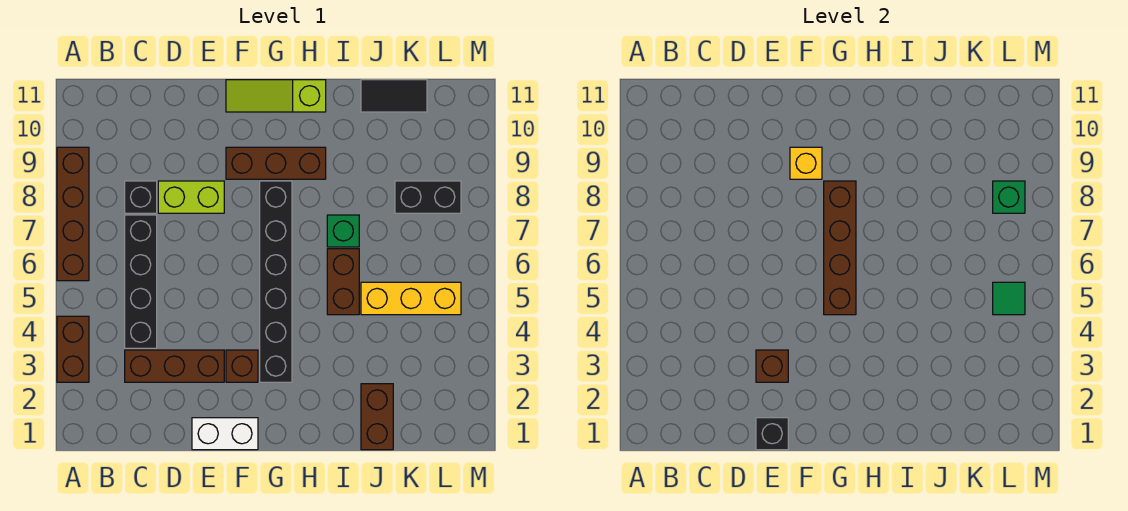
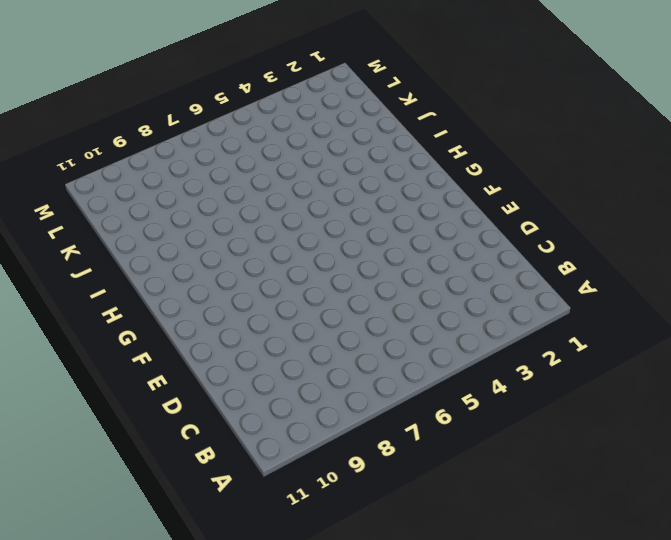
none -> brown brick A3:A4 level 1
none -> brown brick A6:A9 level 1
none -> brown brick C3:E3 level 1

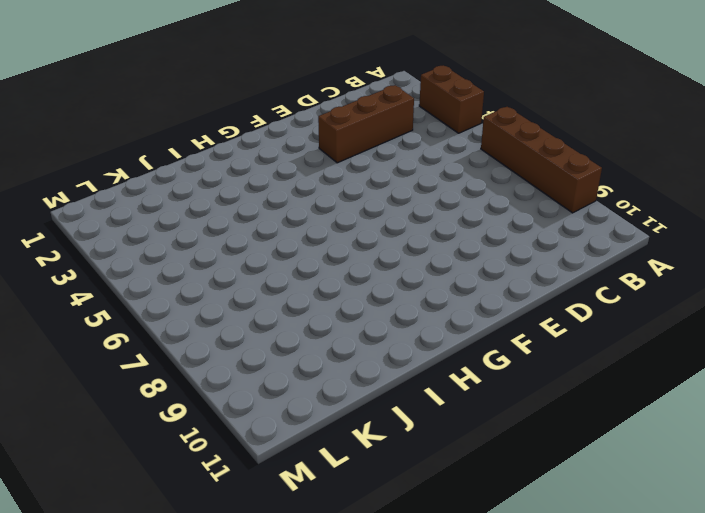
none -> black brick C4:C7 level 1
none -> black brick C8 level 1
none -> lime brick D8:E8 level 1

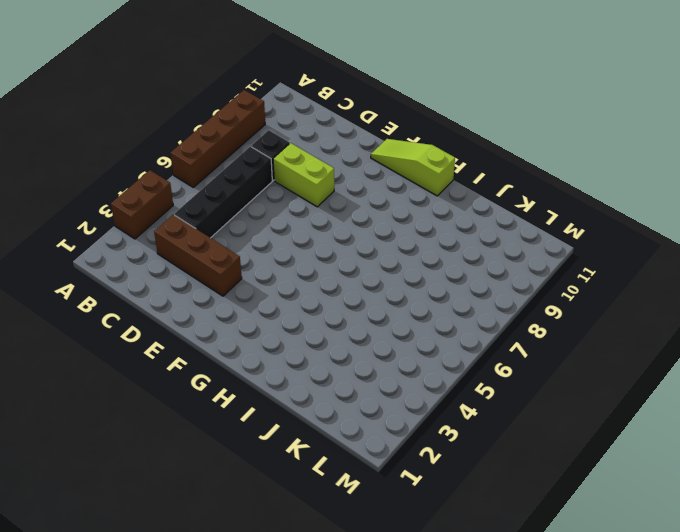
none -> white brick E1:F1 level 1
none -> brown brick F3 level 1
none -> brown brick F9:H9 level 1

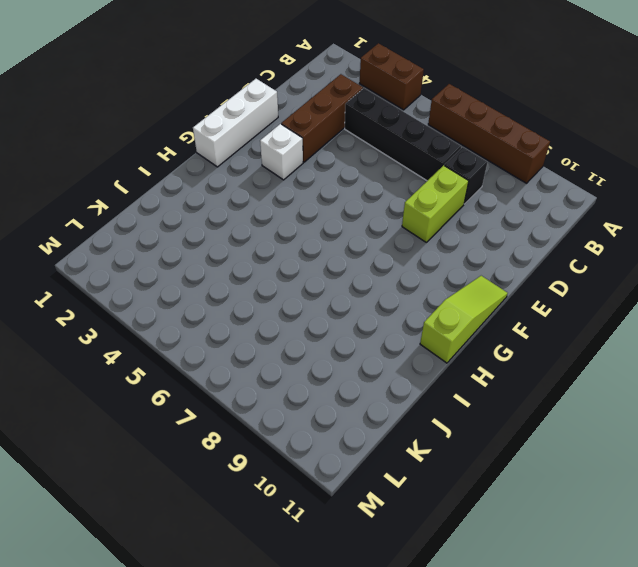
white brick E1:G1 level 1 -> white brick E1:F1 level 1
white brick F3 level 1 -> brown brick F3 level 1
none -> brown brick F9:H9 level 1
none -> black brick G3:G8 level 1
none -> brown brick I5:I6 level 1

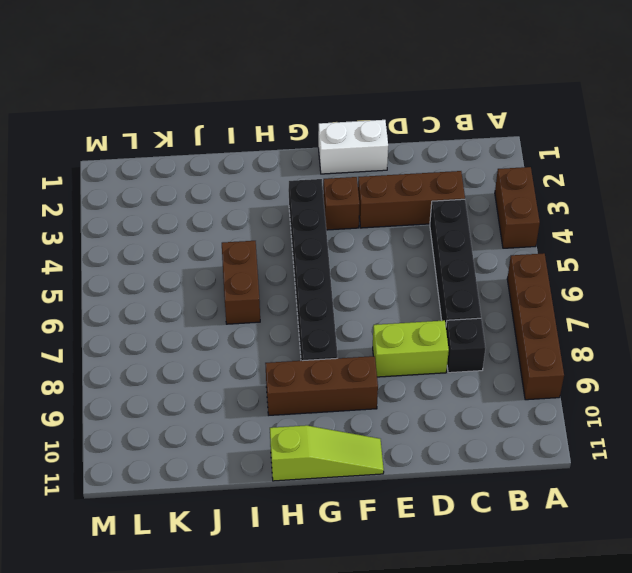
none -> green brick I7 level 1
none -> brown brick J1:J2 level 1
none -> yellow brick J5:L5 level 1

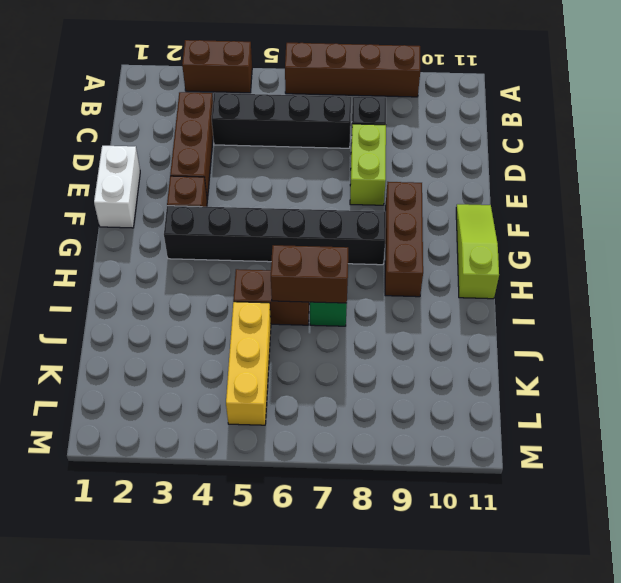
brown brick I6:I7 level 2 -> brown brick J1:J2 level 1
none -> black tile J11:K11 level 1
none -> black brick K8:L8 level 1
none -> black brick E1 level 2

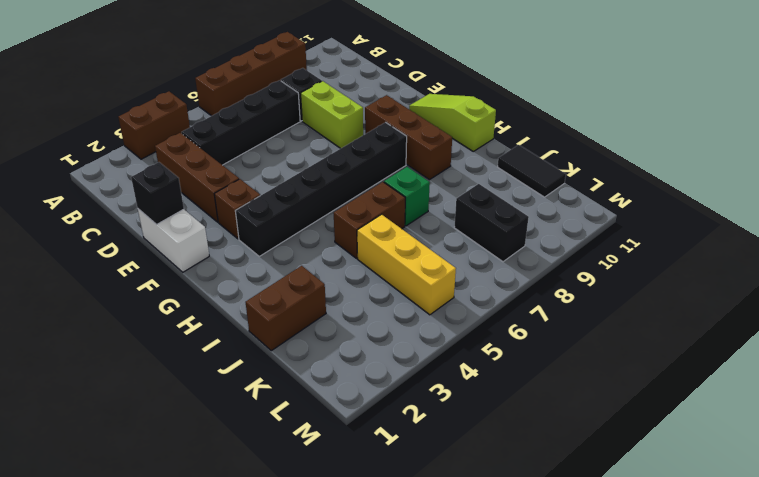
none -> brown brick E3 level 2
none -> yellow brick F9 level 2
none -> brown brick G5:G8 level 2

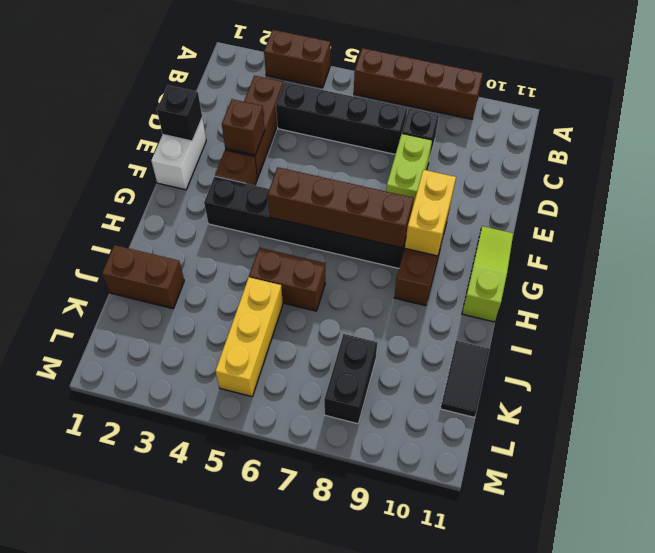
yellow brick F9:G9 level 2 -> yellow brick F9 level 2
none -> green brick I7 level 1
none -> green tile L5 level 2
none -> green brick L8 level 2

